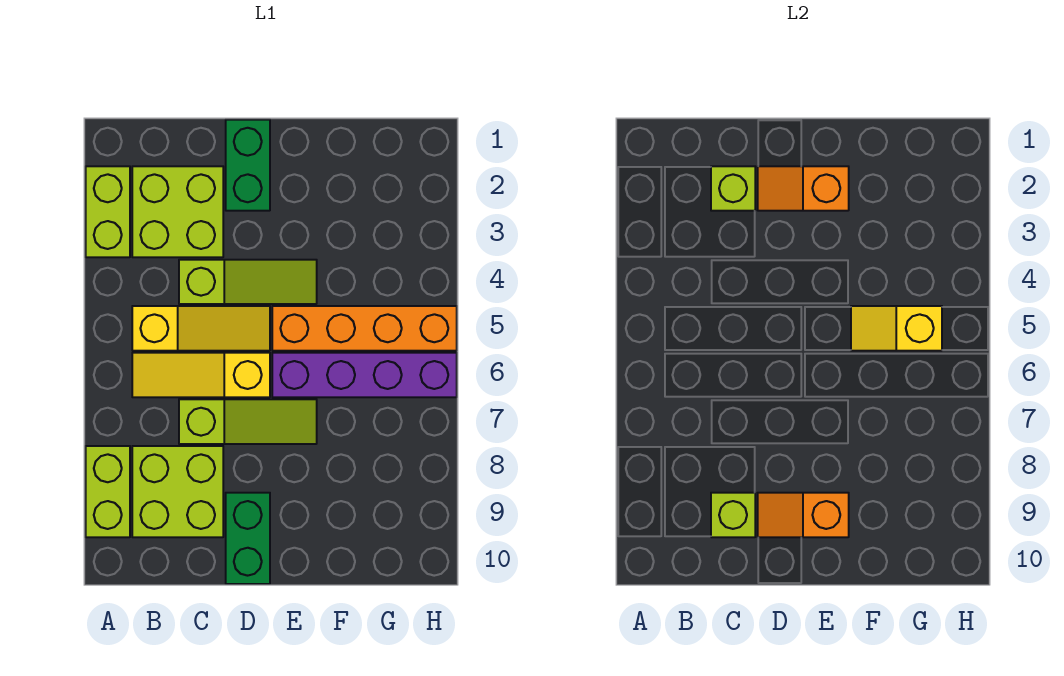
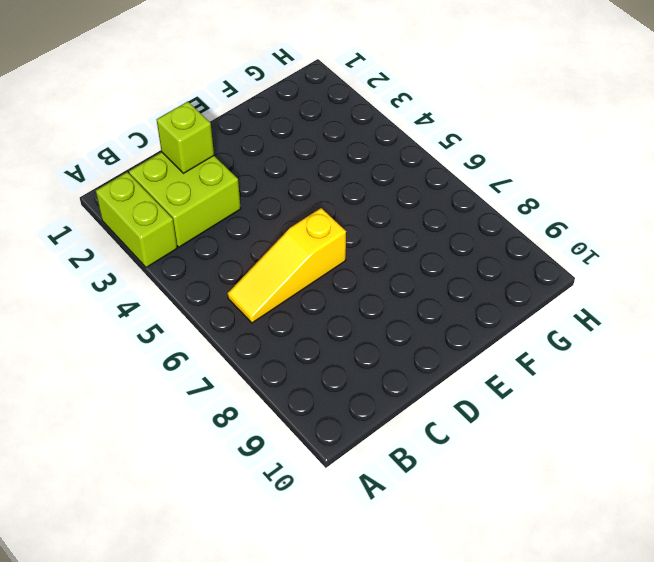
none -> lime brick A8:A9 level 1
none -> yellow slope B5:D5 level 1 top B
none -> lime brick B8:C9 level 1

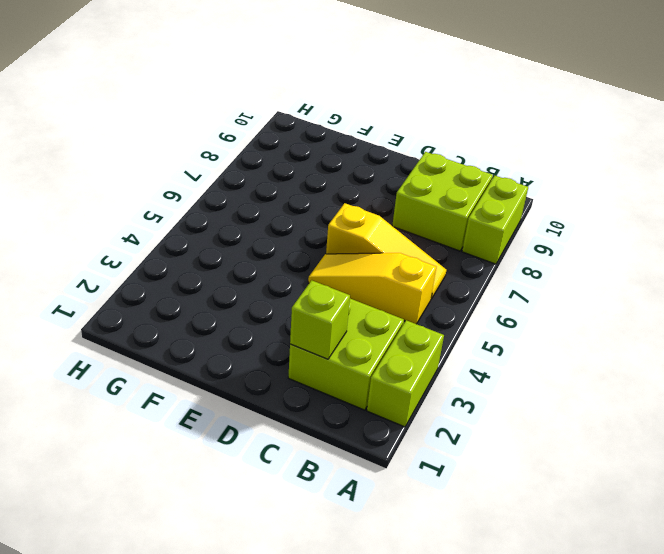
none -> lime slope C4:E4 level 1 top C
none -> lime slope C7:E7 level 1 top C
none -> green brick D1:D2 level 1

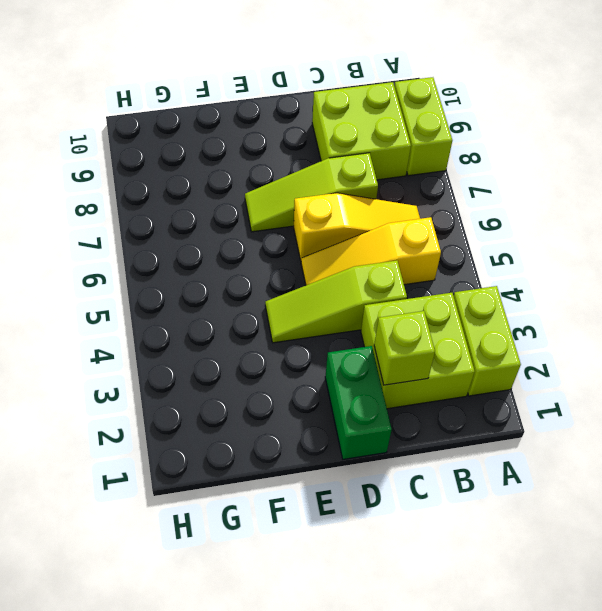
none -> green brick D9:D10 level 1
none -> orange brick E5:H5 level 1
none -> purple brick E6:H6 level 1

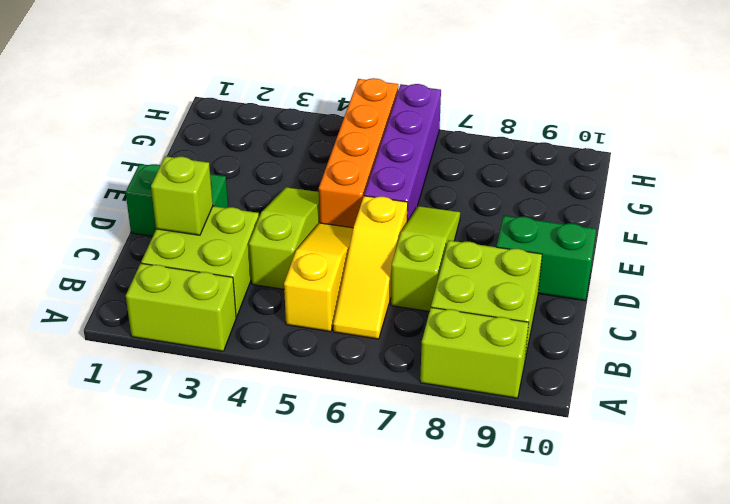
none -> lime brick C9 level 2
none -> orange slope D2:E2 level 2 top E
none -> orange slope D9:E9 level 2 top E

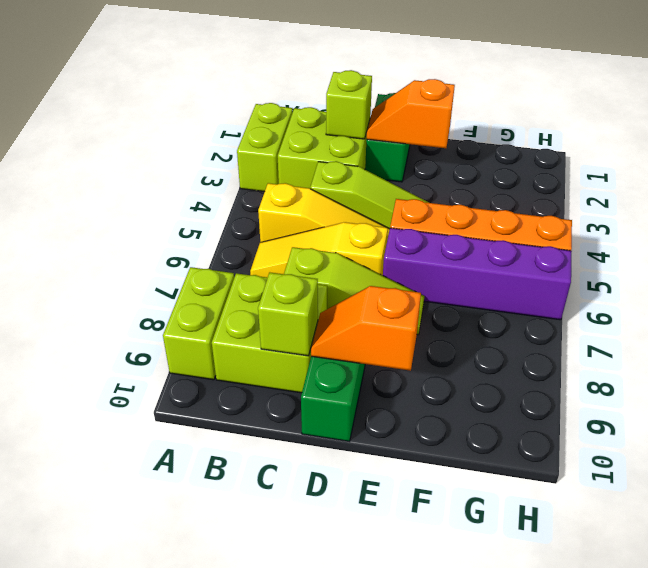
none -> yellow slope F5:G5 level 2 top G

